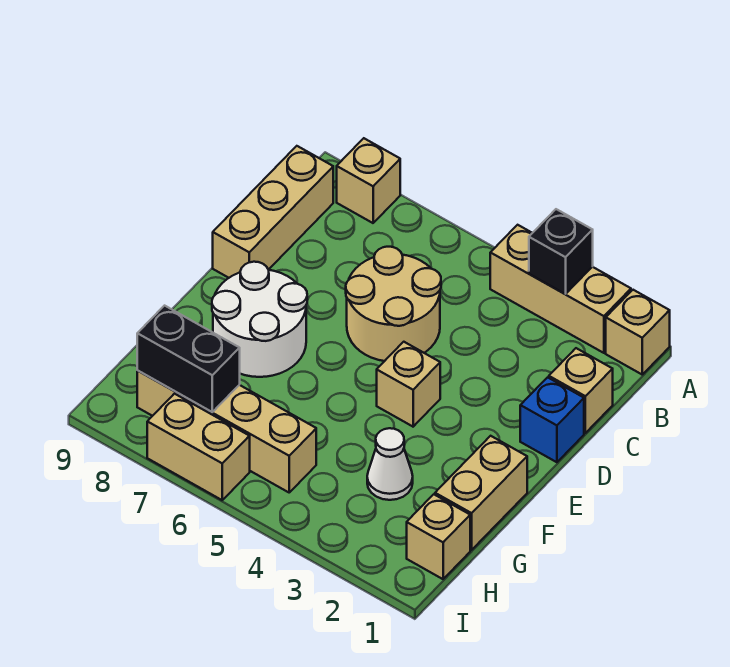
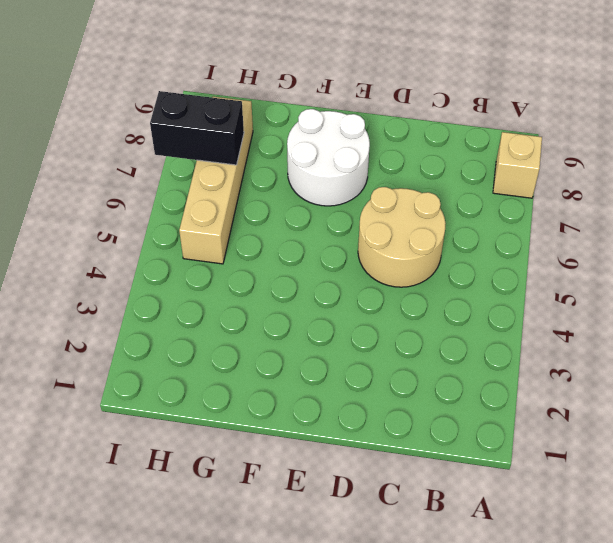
black brick H7:I7 level 2 -> black brick H7:H8 level 2
none -> tan brick A1 level 1
none -> tan brick A2:A4 level 1
none -> tan brick B9:D9 level 1

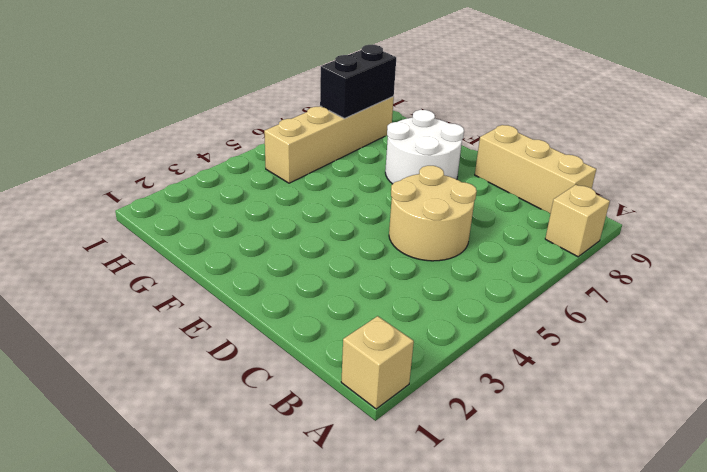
none -> tan brick A2:A4 level 1
none -> tan brick C1 level 1
none -> blue brick D1 level 1

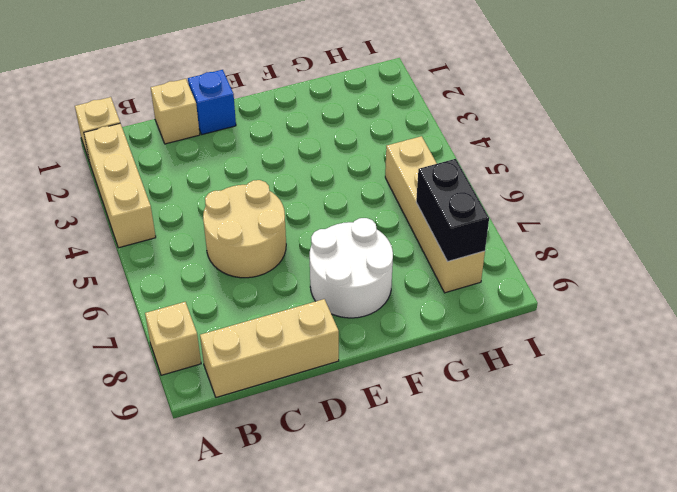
none -> tan brick E4 level 1
none -> tan brick F1:G1 level 1
none -> white cone G3 level 1

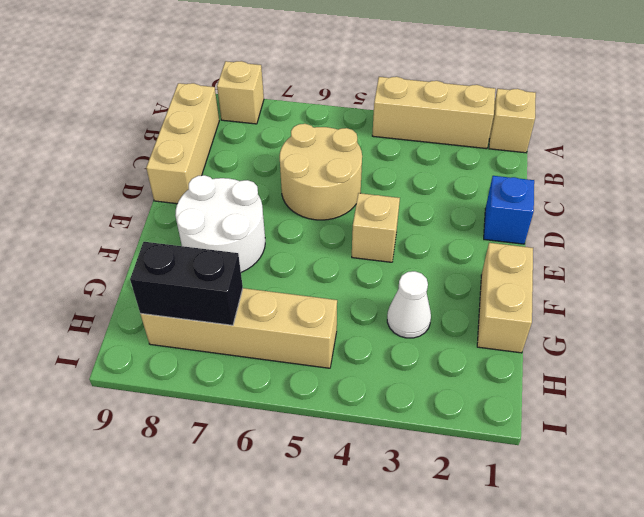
none -> tan brick C1 level 1
none -> tan brick H1 level 1
none -> tan brick I6:I7 level 1

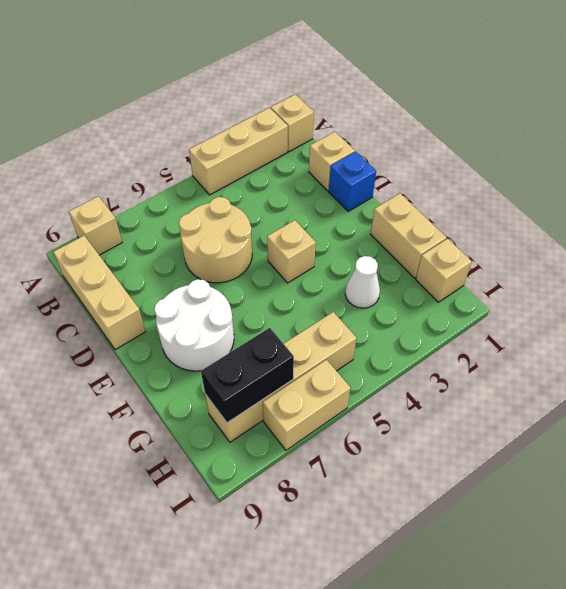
none -> black brick A3 level 2

